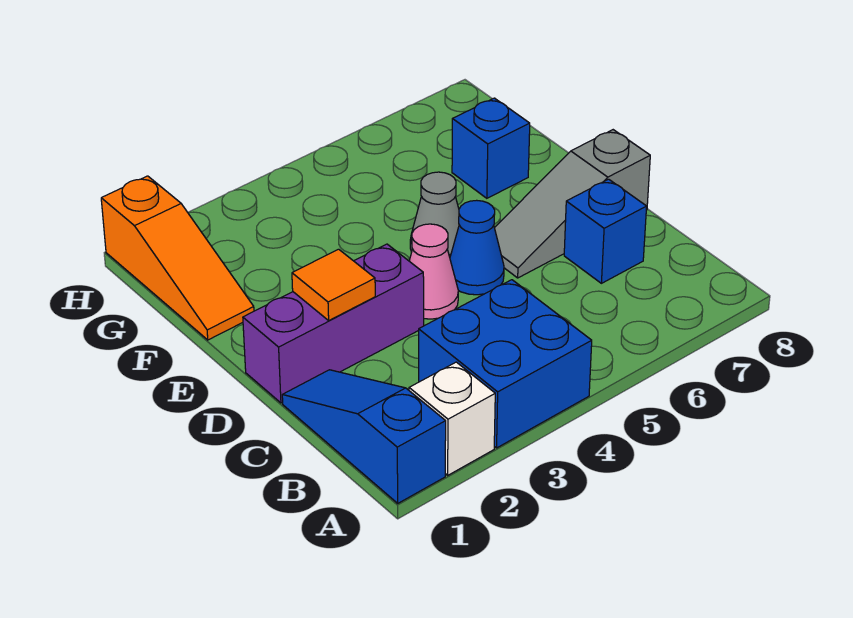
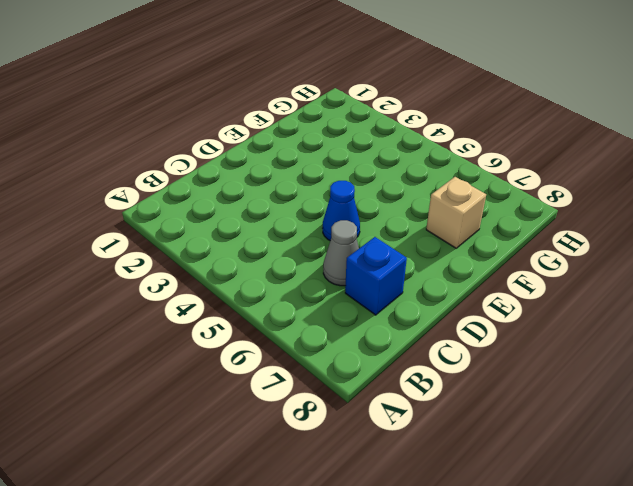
grey cone C6 level 1 -> grey cone E5 level 1
tan brick F7 level 1 -> blue brick F7 level 1
none -> blue slope A1:C1 level 1 top A
none -> white brick A2 level 1
none -> blue brick A3:B4 level 1

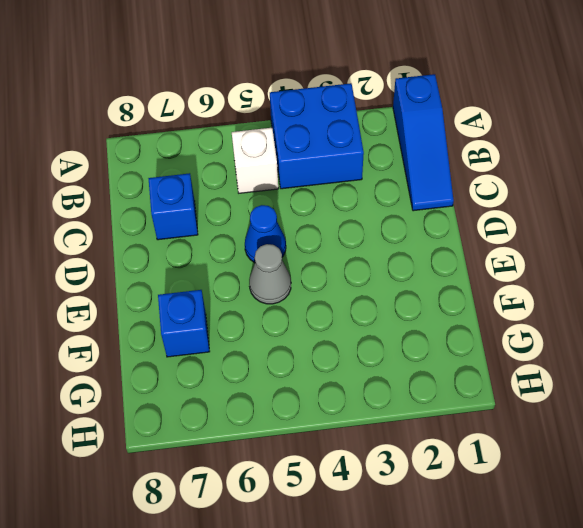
white brick B5 level 1 -> white brick A2 level 1
none -> purple brick D1:D3 level 1
none -> pink cone D4 level 1
none -> grey slope D6:D8 level 1 top 8

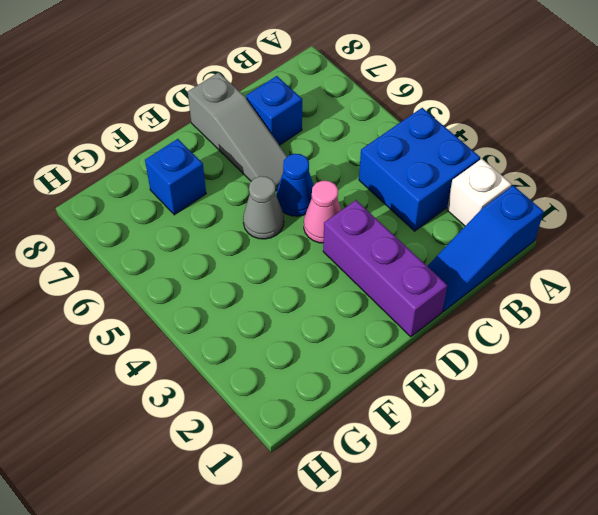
none -> orange slope F1:H1 level 1 top H
none -> orange tile D2 level 2

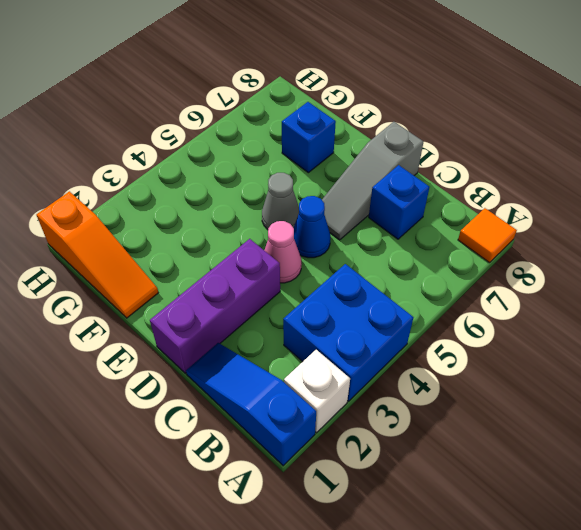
orange tile A8 level 1 -> orange tile D2 level 2

